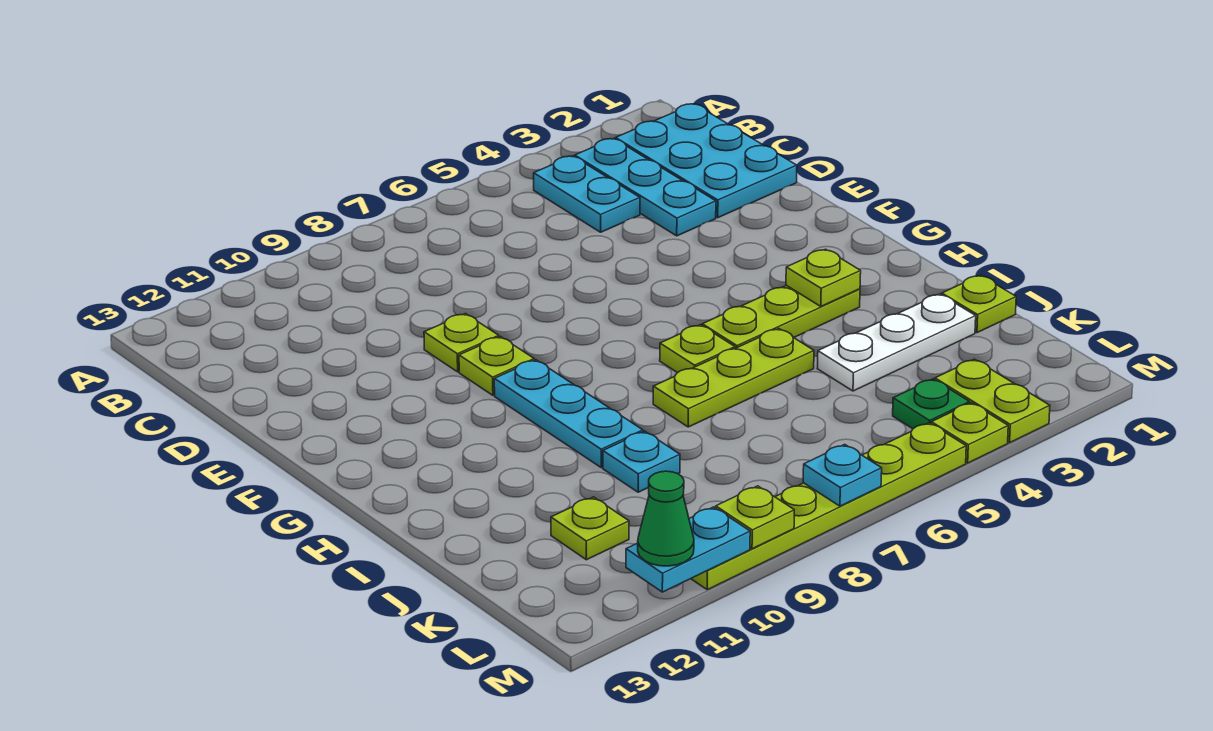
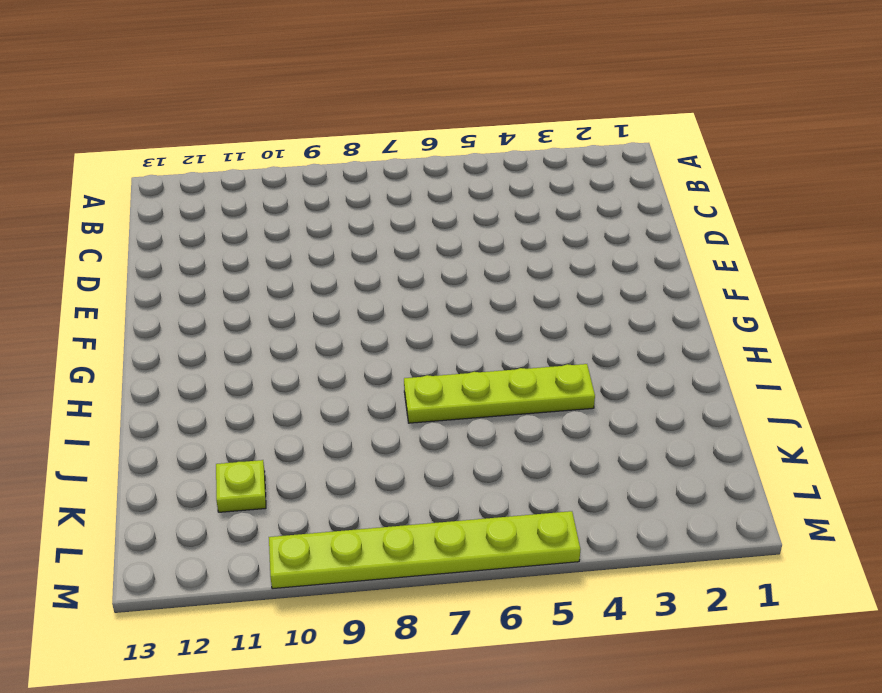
lime plate I4:I7 level 1 -> lime plate I5:I7 level 1
none -> cyan plate B1:D2 level 1
none -> cyan plate B3:D3 level 1
none -> cyan plate B4:C4 level 1

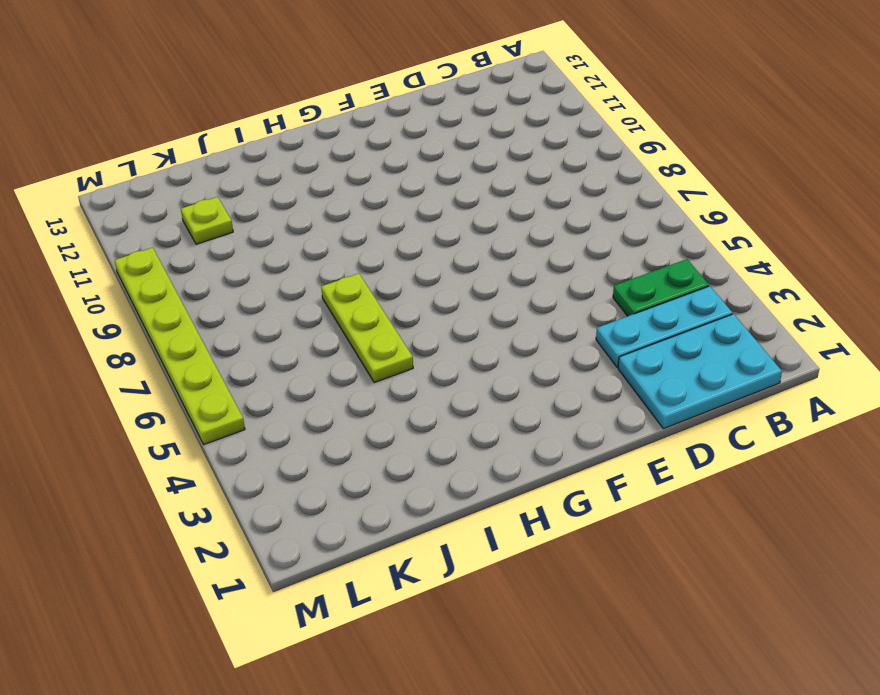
green plate B4:C4 level 1 -> cyan plate B4:C4 level 1
none -> lime plate E9 level 1
none -> lime plate F9 level 1
none -> cyan plate G9:I9 level 1

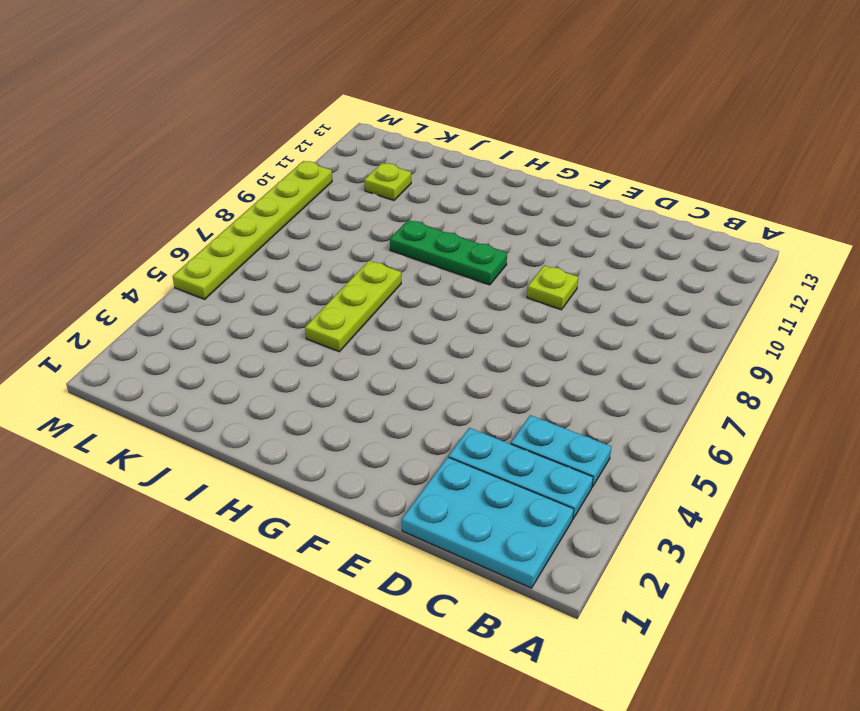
green plate G9:I9 level 1 -> cyan plate G9:I9 level 1
none -> lime plate F9 level 1
none -> lime plate H3:H5 level 1
none -> lime plate H6 level 1

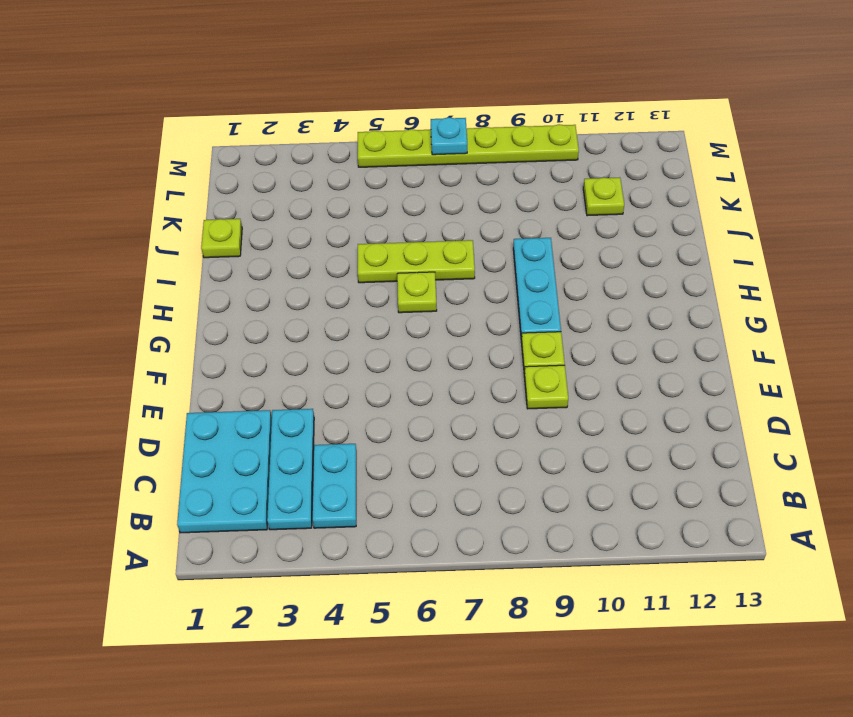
none -> lime plate H3:H5 level 1
none -> white plate J2:J4 level 1
none -> cyan plate J9 level 1

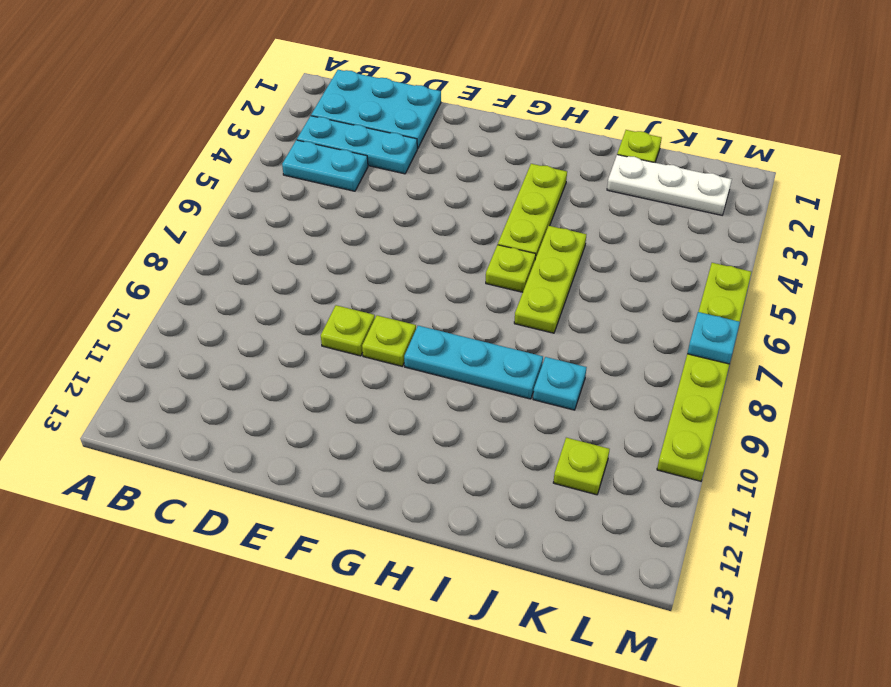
white plate J2:L2 level 1 -> white plate J2:J4 level 1
none -> lime plate L3:M3 level 1
none -> green plate L4 level 1
none -> lime plate M4 level 1

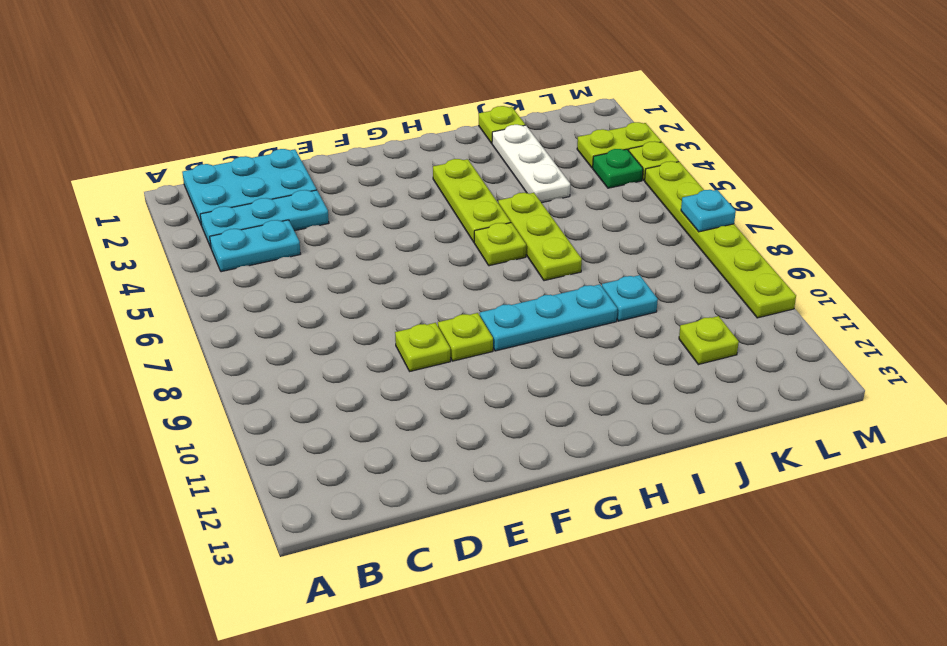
none -> lime plate H3 level 2
none -> lime plate M9 level 2
none -> cyan plate M10:M11 level 2

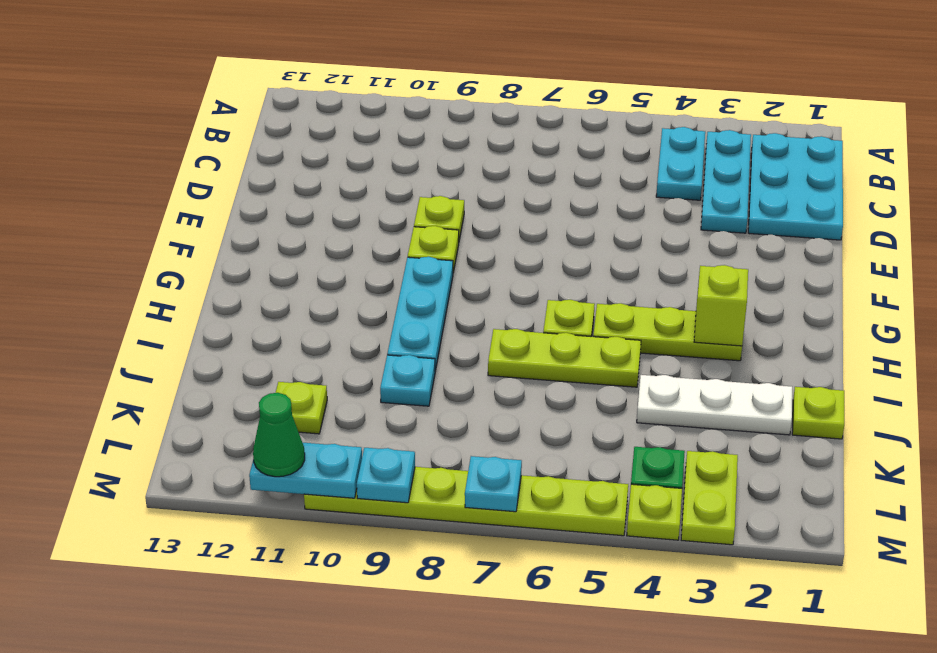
lime brick H3 level 2 -> lime plate H3 level 2
cyan plate M9 level 2 -> lime plate M9 level 2

